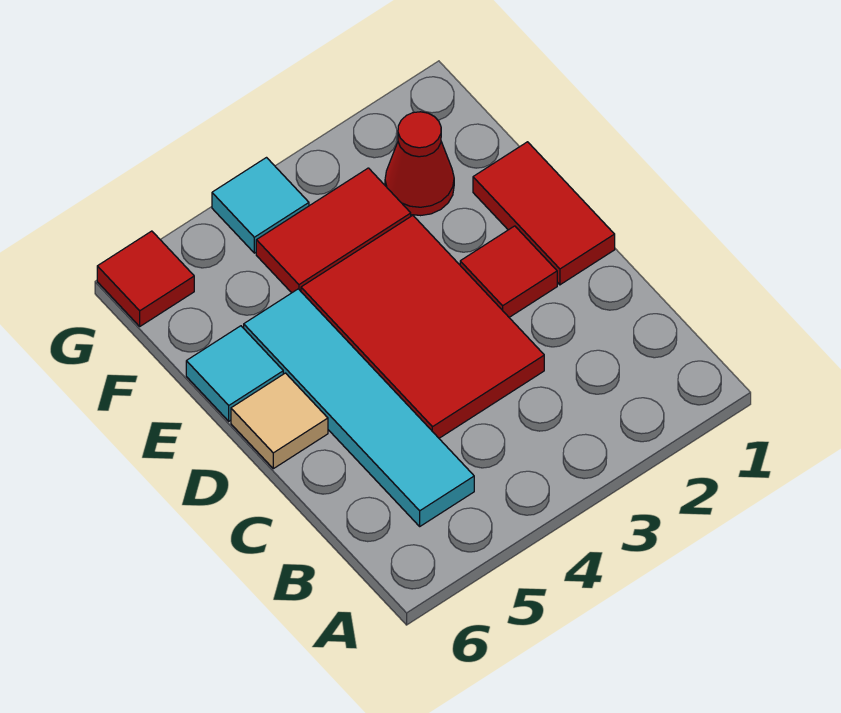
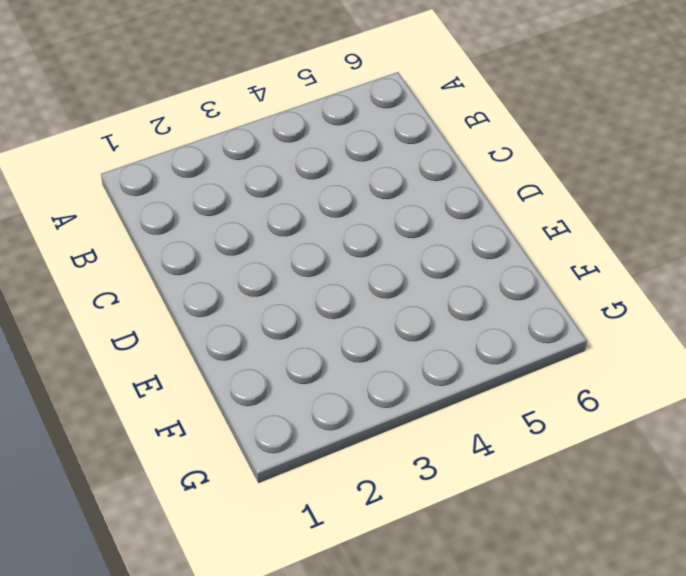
none -> cyan tile B5:E5 level 1
none -> red tile C3:E4 level 1

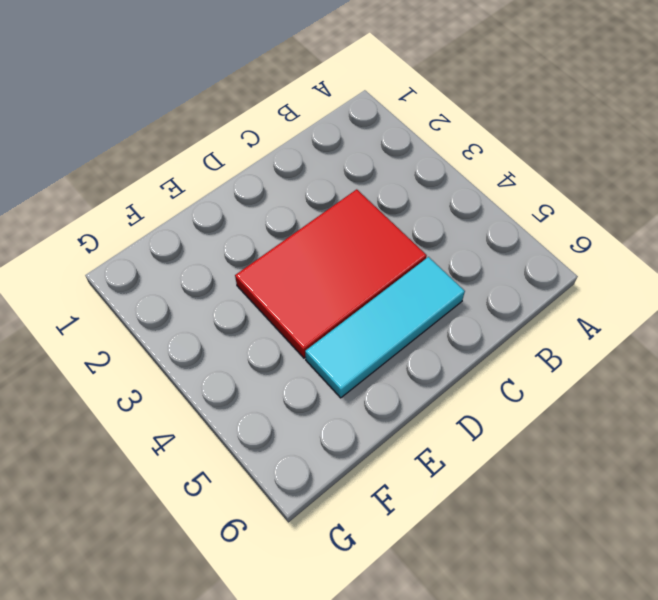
cyan tile C5:E5 level 1 -> cyan tile B5:E5 level 1
none -> red tile D1:E1 level 1
none -> red tile D2 level 1

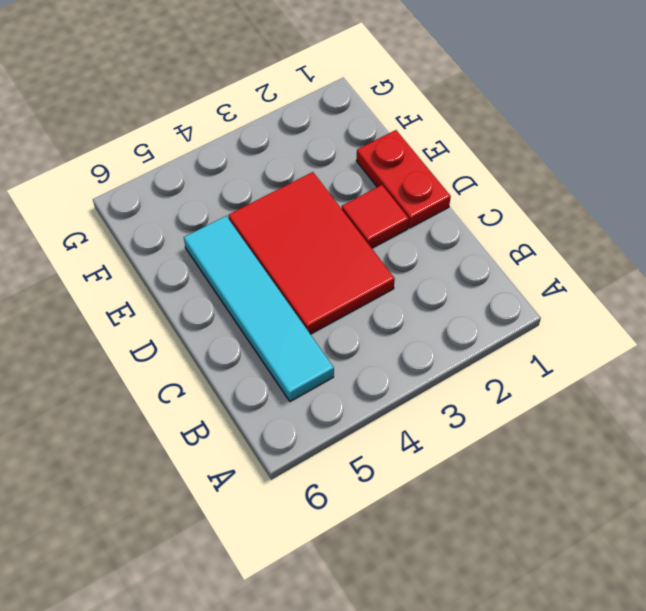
red plate D1:E1 level 1 -> red tile D1:E1 level 1
none -> tan tile D6 level 1
none -> cyan tile E6 level 1

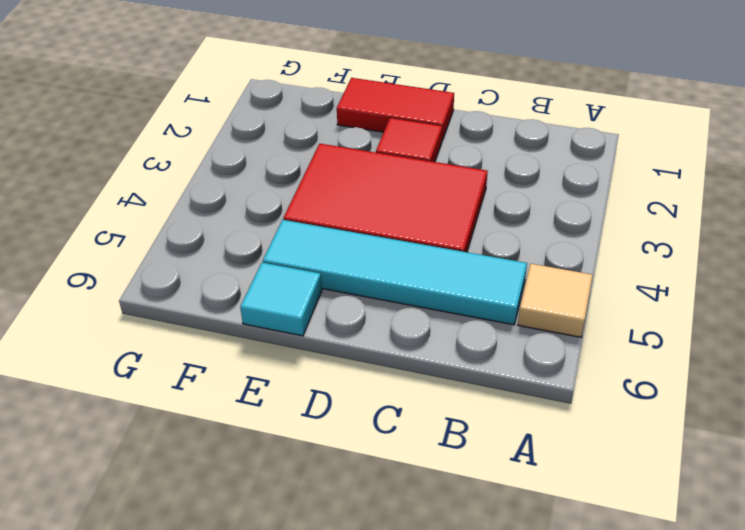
tan tile A5 level 1 -> tan tile D6 level 1
none -> red cone F2 level 1
none -> red tile F3:F4 level 1

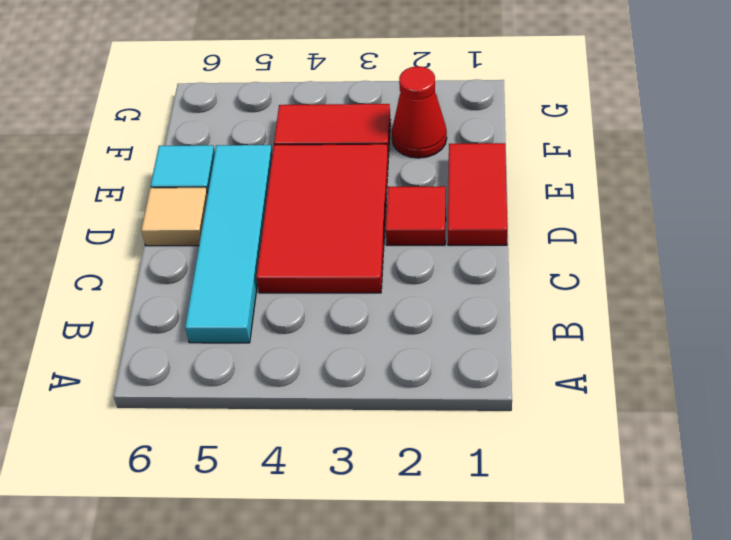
none -> cyan tile G4 level 1
none -> red tile G6 level 1

